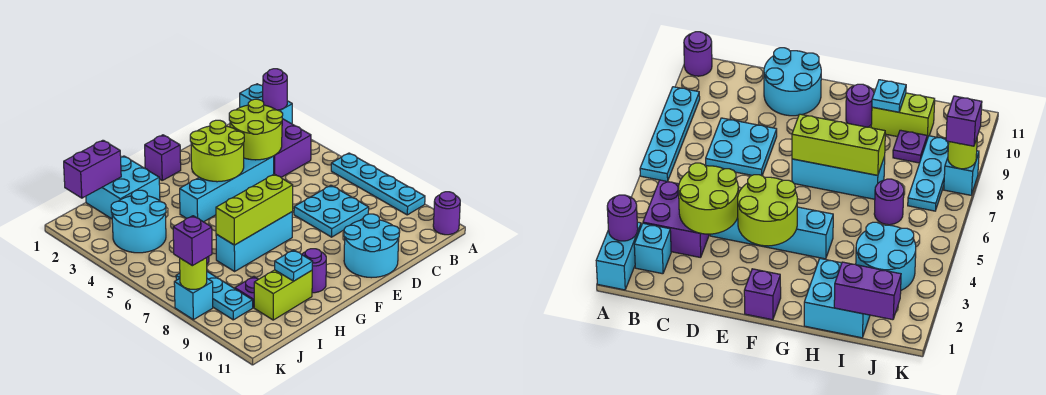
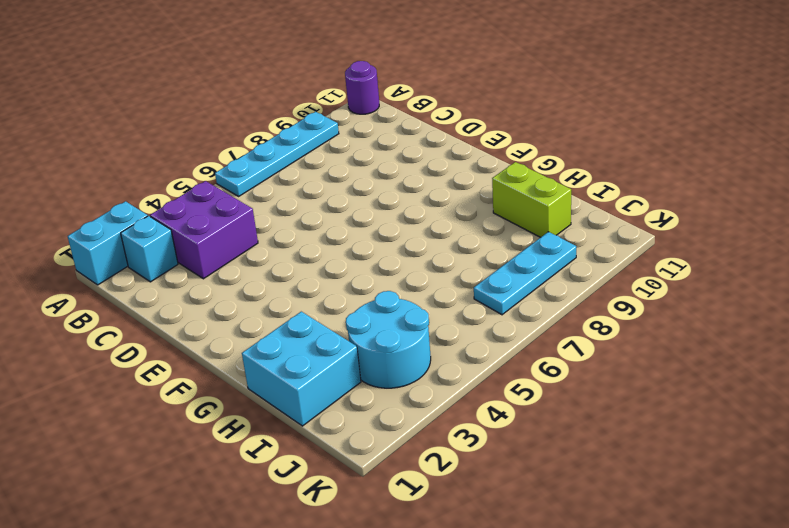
none -> cyan plate C7:D8 level 1
none -> cyan brick D4:G4 level 1
none -> cyan round brick D10:E11 level 1

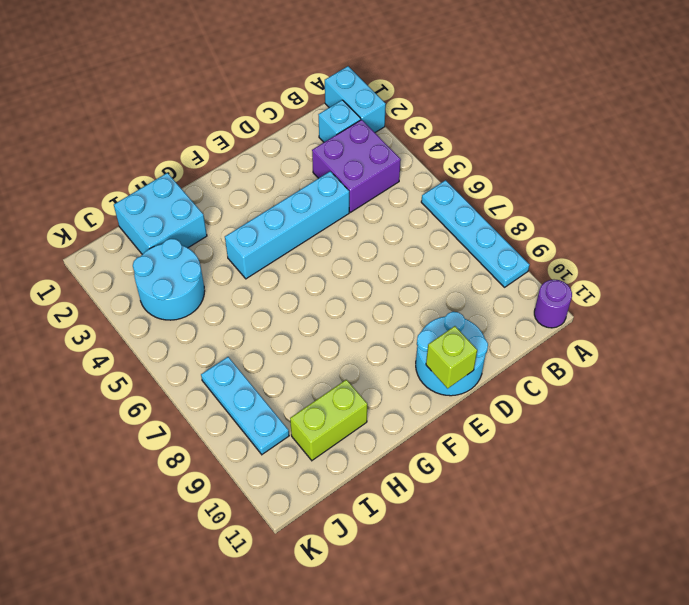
lime brick E11 level 2 -> none
none -> cyan plate C7:D8 level 1
none -> purple brick F1 level 1
none -> cyan brick F7:H7 level 1

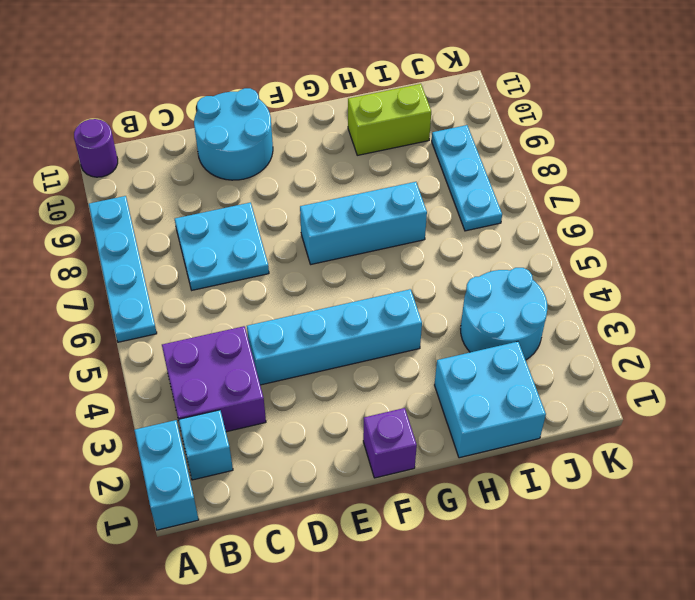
none -> purple round brick G10 level 1
none -> purple round brick I6 level 1
none -> purple plate I9 level 1

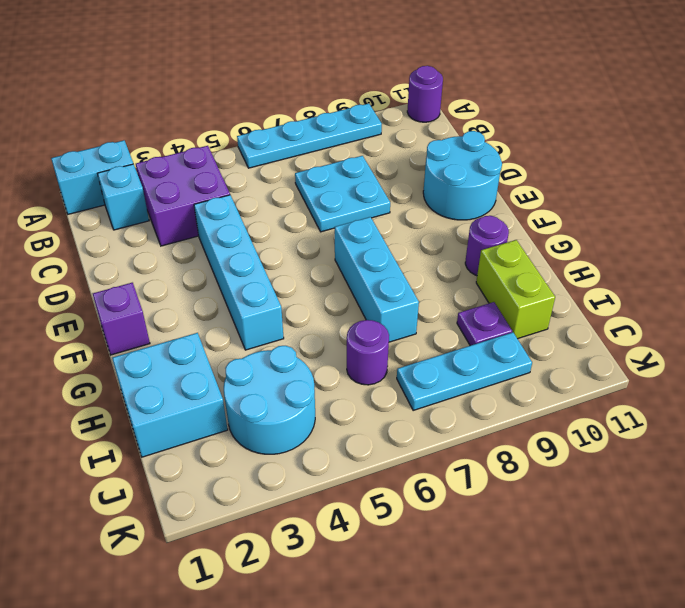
none -> cyan brick K8 level 1
none -> purple round brick A2 level 2
none -> lime round brick C3:D4 level 2

